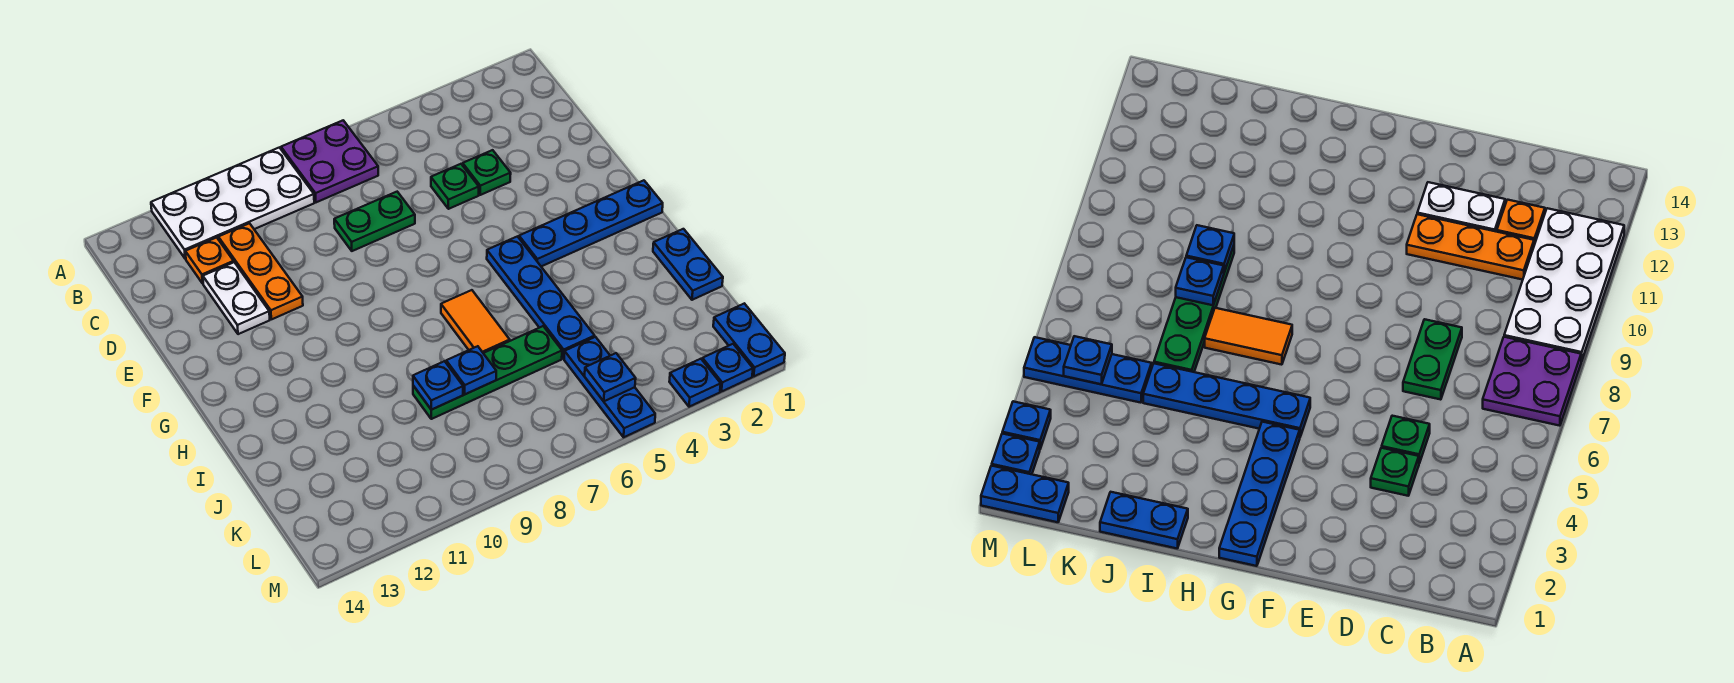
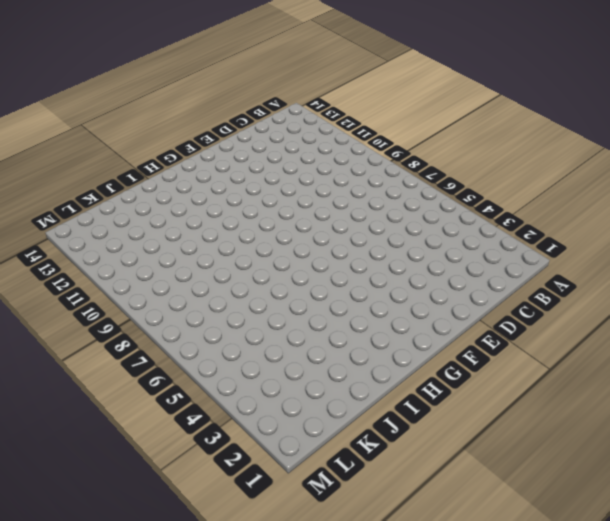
none -> purple plate A7:B8 level 1
none -> white plate A9:B12 level 1
none -> orange plate C11:E11 level 1

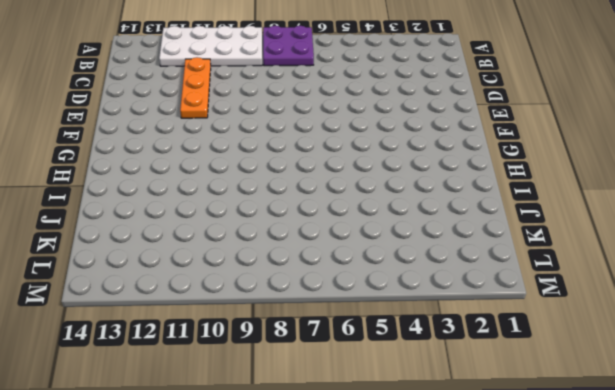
none -> orange plate C12 level 1
none -> green plate D4 level 1
none -> green plate D5 level 1

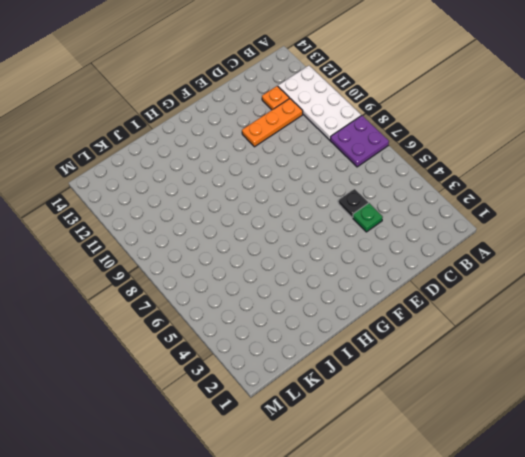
black plate D5 level 1 -> green plate D5 level 1
none -> green plate D7:D8 level 1
none -> white plate D12:E12 level 1
none -> blue plate G1:G4 level 1

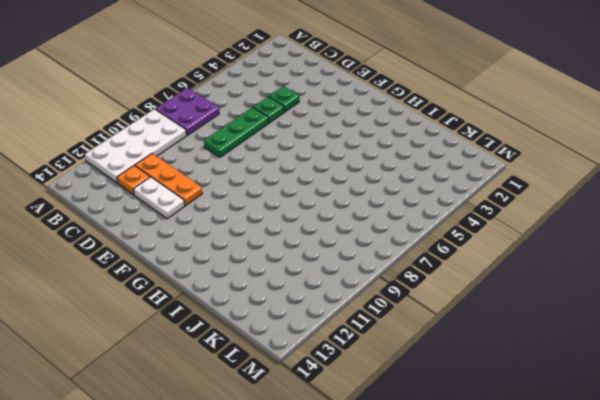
green plate D6:D8 level 1 -> green plate D7:D8 level 1
none -> blue plate G1:G4 level 1
none -> blue plate G5:J5 level 1
none -> orange tile H7:I7 level 1

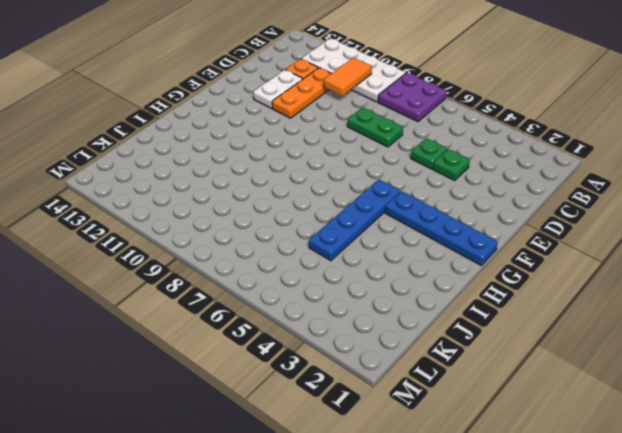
orange tile B10:C10 level 2 -> orange tile H7:I7 level 1
none -> blue plate I1:J1 level 1
none -> green plate J6:J9 level 1
none -> blue plate K5:M5 level 1

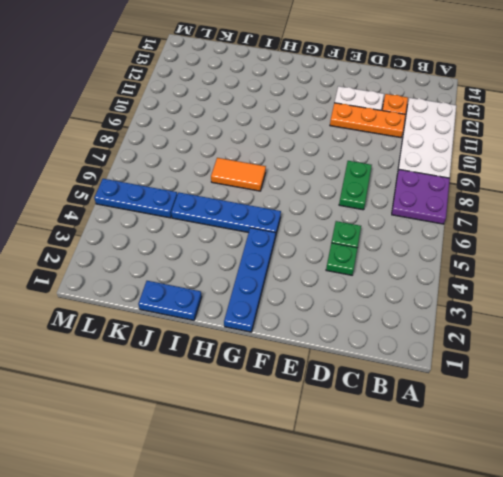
none -> green plate J6:J9 level 1
none -> blue plate L1:M1 level 1
none -> blue plate M2 level 1

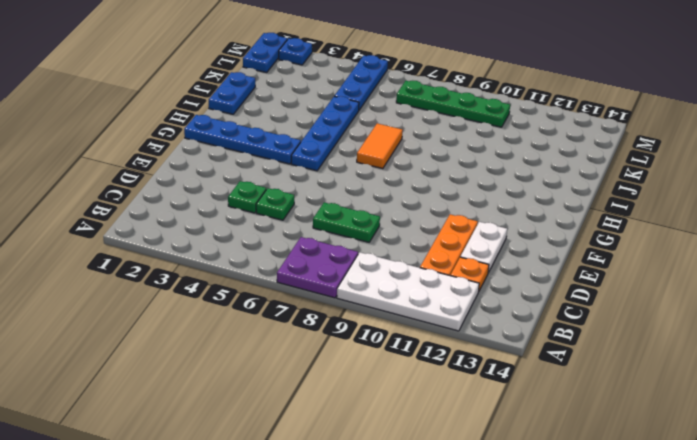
green plate L7:L10 level 1 -> green plate J6:J9 level 1
none -> blue plate M3 level 1
none -> blue plate J8 level 2
none -> blue plate J9 level 2

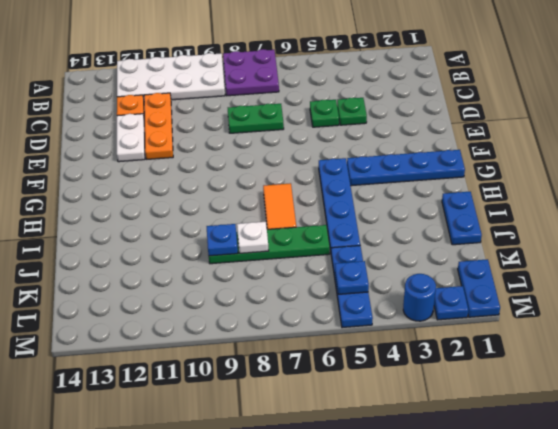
white plate J8 level 2 -> blue plate J8 level 2
blue round brick M3 level 1 -> blue plate M3 level 1

